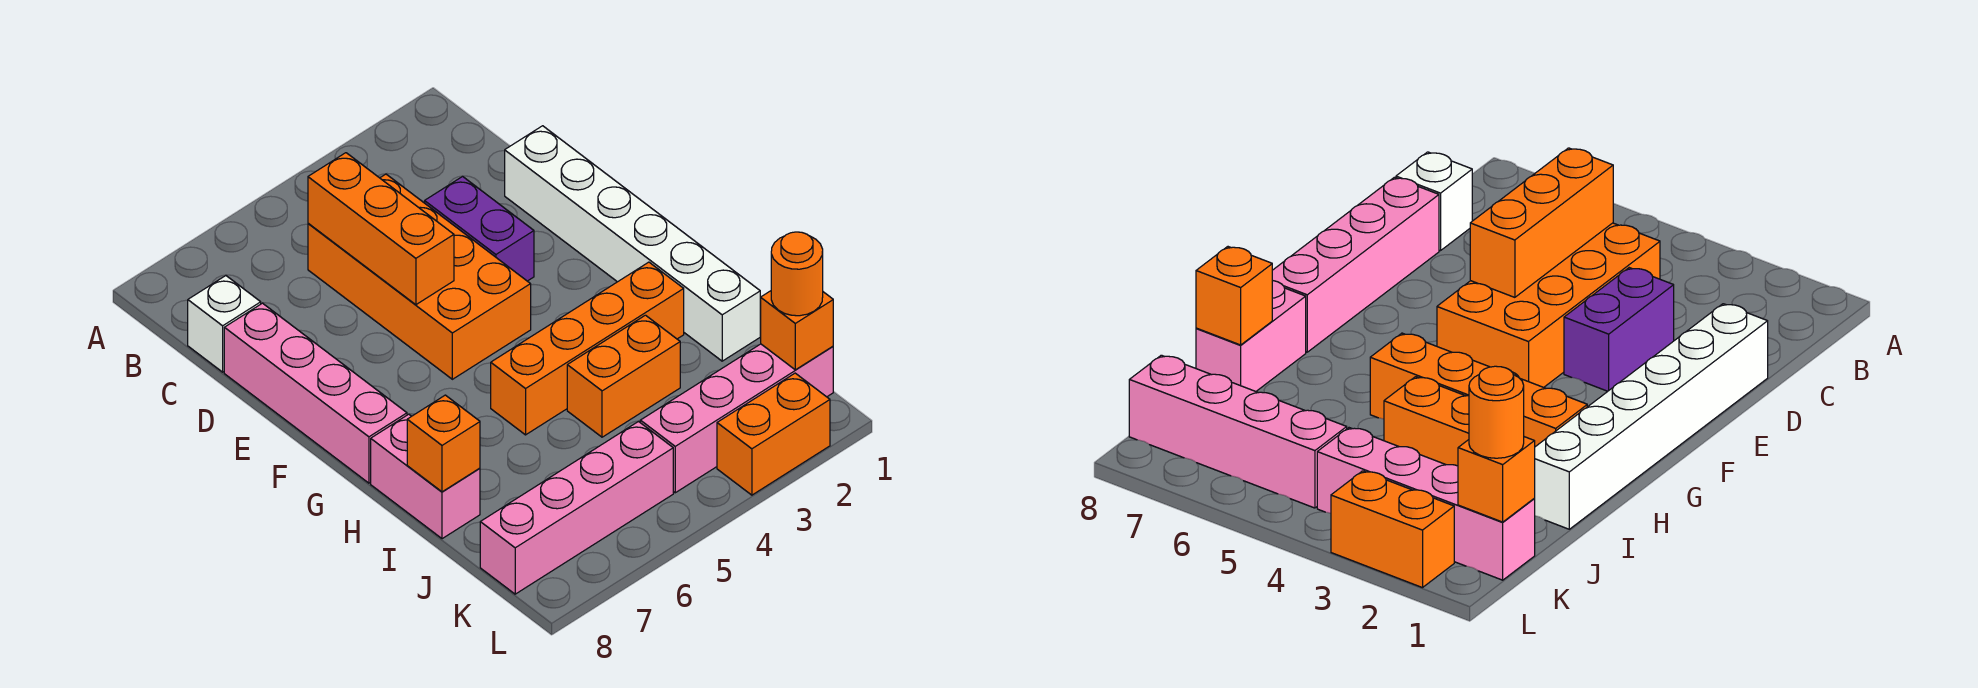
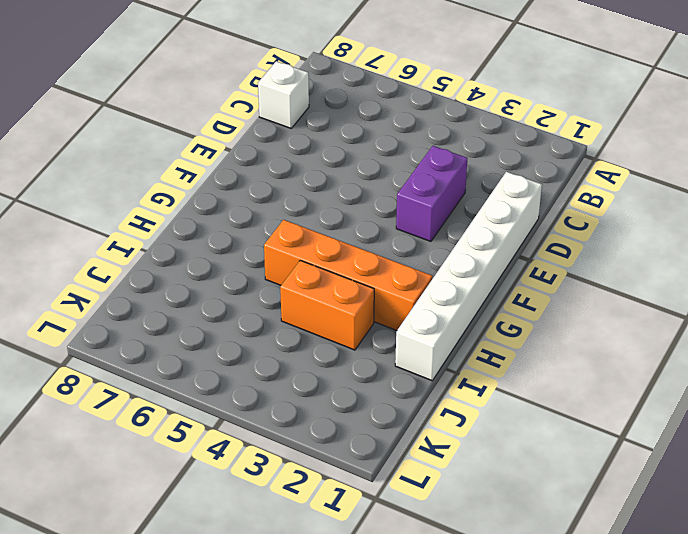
none -> orange brick C4:F5 level 1
none -> pink brick D8:G8 level 1
none -> pink brick H8:I8 level 1

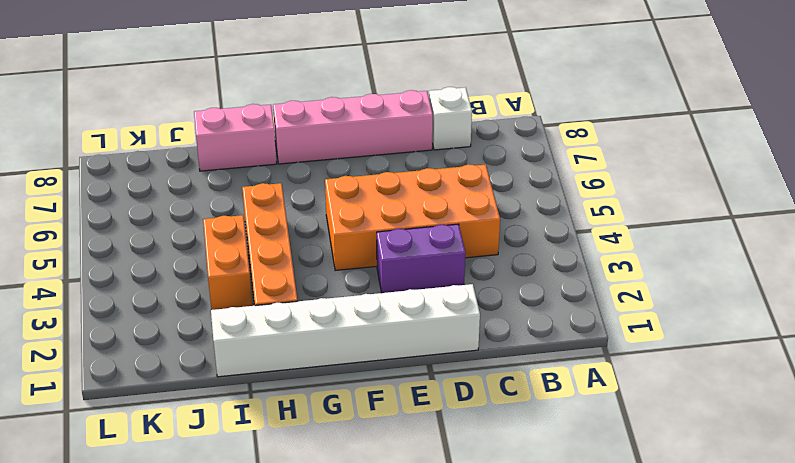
none -> pink brick K1:K4 level 1
none -> pink brick K5:K8 level 1
none -> orange brick L2:L3 level 1

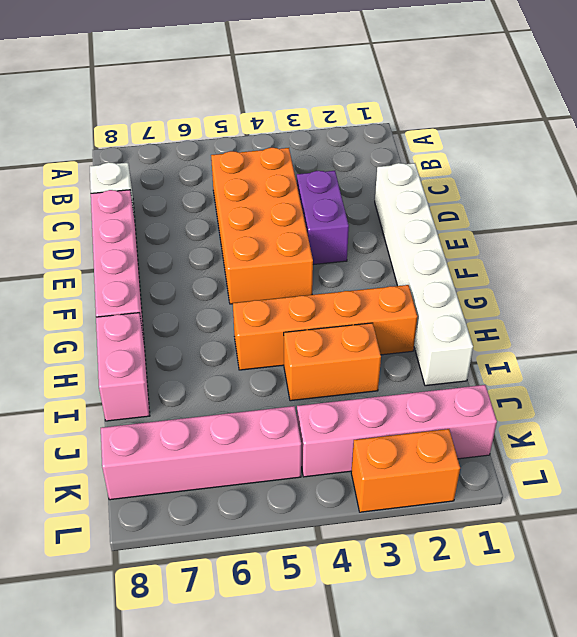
none -> orange brick C5:E5 level 2
none -> orange brick I8 level 2
none -> orange brick K1 level 2

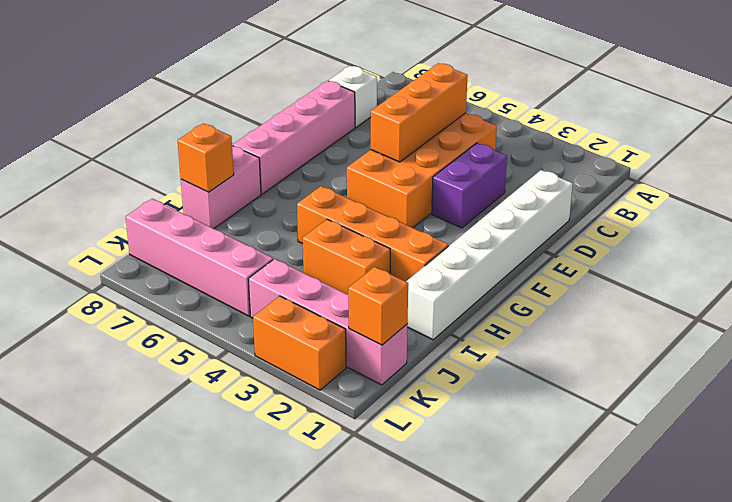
none -> orange round brick K1 level 3

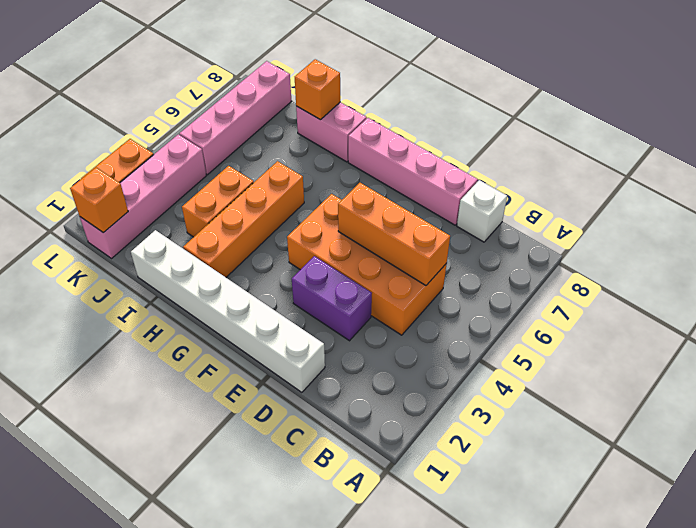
none -> orange round brick K1 level 3

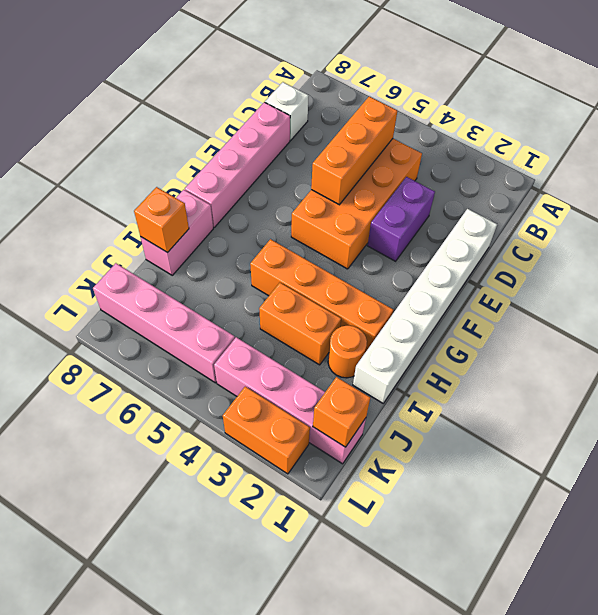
orange round brick I2 level 1 -> orange round brick K1 level 3

